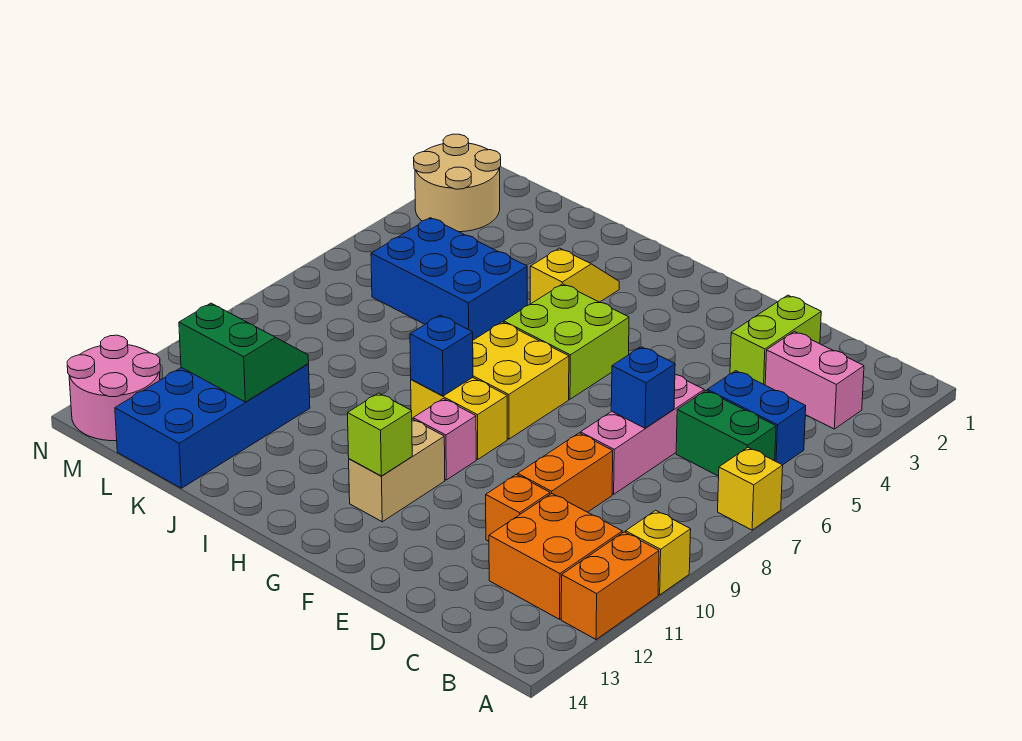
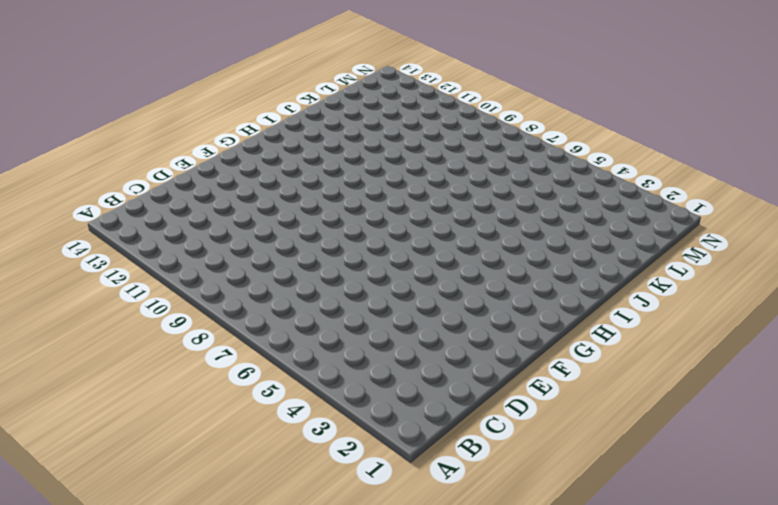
none -> yellow brick A7 level 1
none -> yellow brick A10 level 1
none -> orange brick A11:A12 level 1

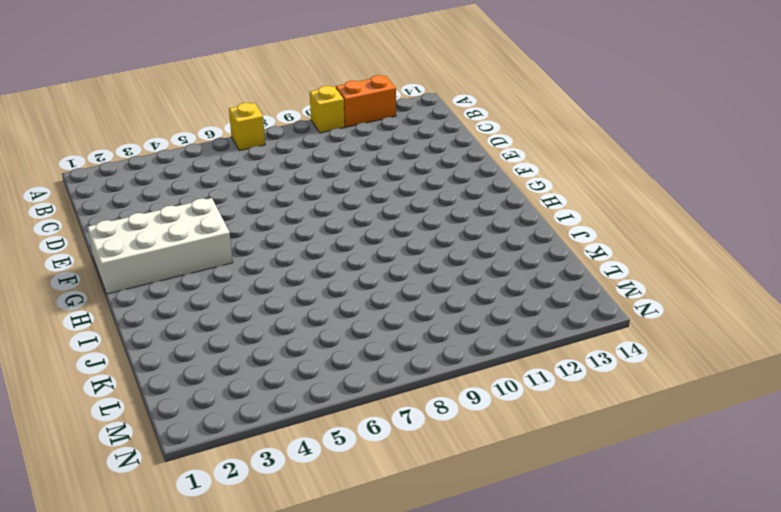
white brick F1:G4 level 1 -> none
none -> pink brick B3:C3 level 1
none -> blue brick B5:C5 level 1
none -> green brick B6:C6 level 1

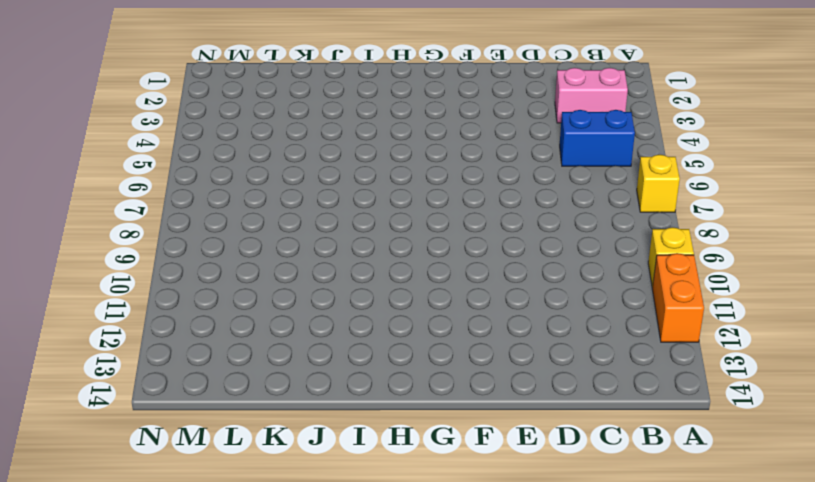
none -> green brick B6:C6 level 1
none -> orange brick B11:C12 level 1
none -> lime brick D2:D3 level 1

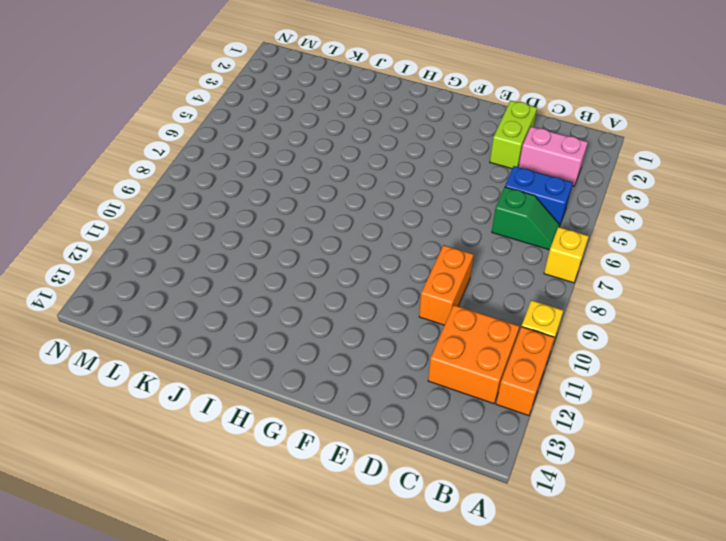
green slope B6:C6 level 1 top C -> green brick B6:C6 level 1
none -> pink brick D6:D8 level 1
none -> orange brick D11 level 1
none -> lime brick G5:H6 level 1

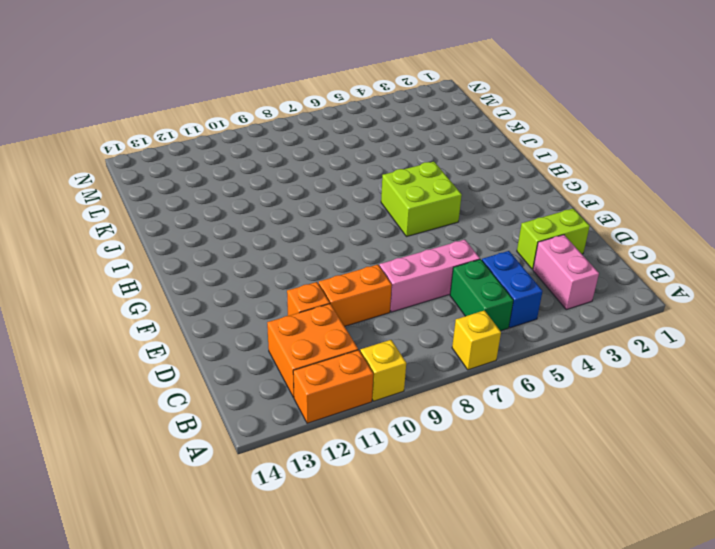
none -> yellow brick G7:H8 level 1
none -> yellow brick G9:H9 level 1
none -> pink brick G10 level 1

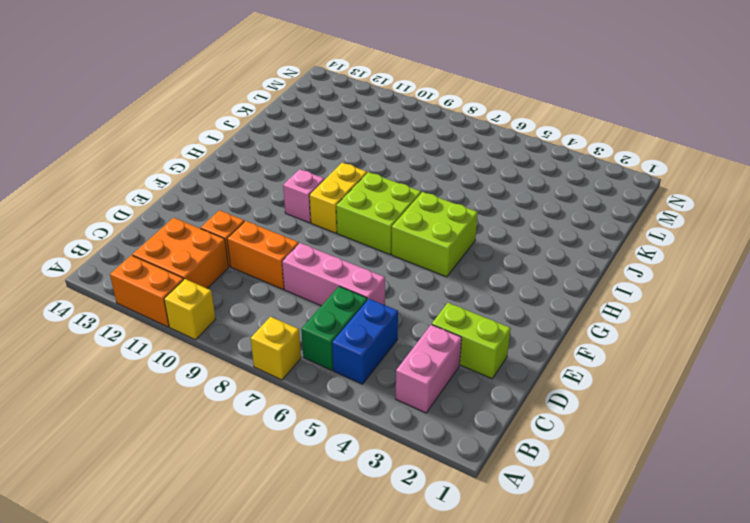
lime brick G7:H8 level 1 -> yellow brick G7:H8 level 1
none -> tan brick G11:G12 level 1
none -> yellow slope I3:I4 level 1 top 4
none -> blue brick J5:L6 level 1

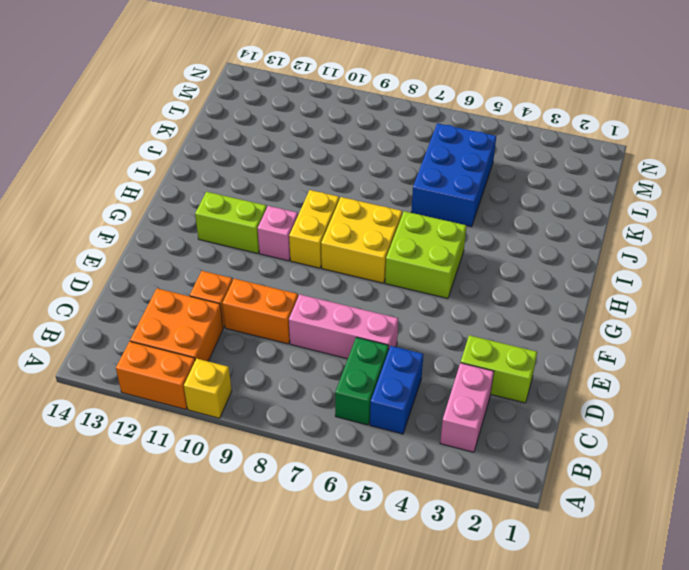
lime brick G11:G12 level 1 -> tan brick G11:G12 level 1
none -> yellow brick A7 level 1
none -> yellow slope I3:I4 level 1 top 4
none -> blue brick K11:L14 level 1

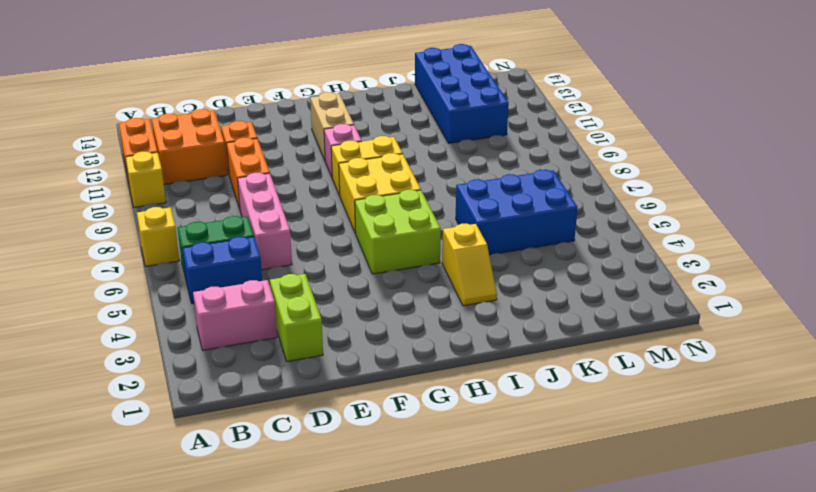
none -> tan round brick M2:N3 level 1
none -> pink round brick M13:N14 level 1
none -> blue brick D7 level 2

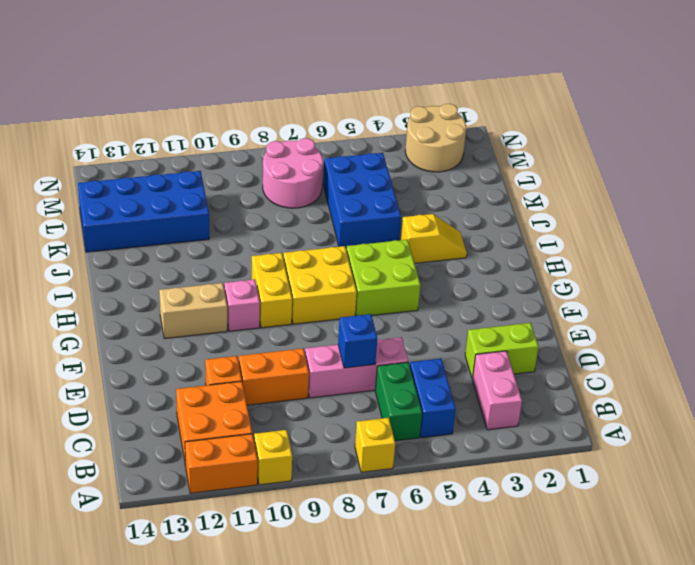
pink round brick L7:M8 level 1 -> pink round brick M13:N14 level 1
none -> lime brick G12 level 2
none -> blue brick H9 level 2
none -> green slope K11:L12 level 2 top 12

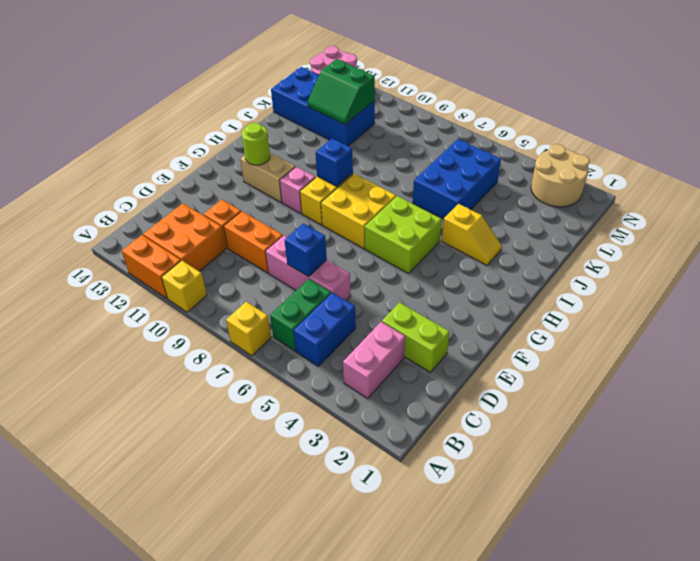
lime round brick G12 level 2 -> lime brick G12 level 2
green slope K11:L12 level 2 top L -> green slope K11:L12 level 2 top 12

